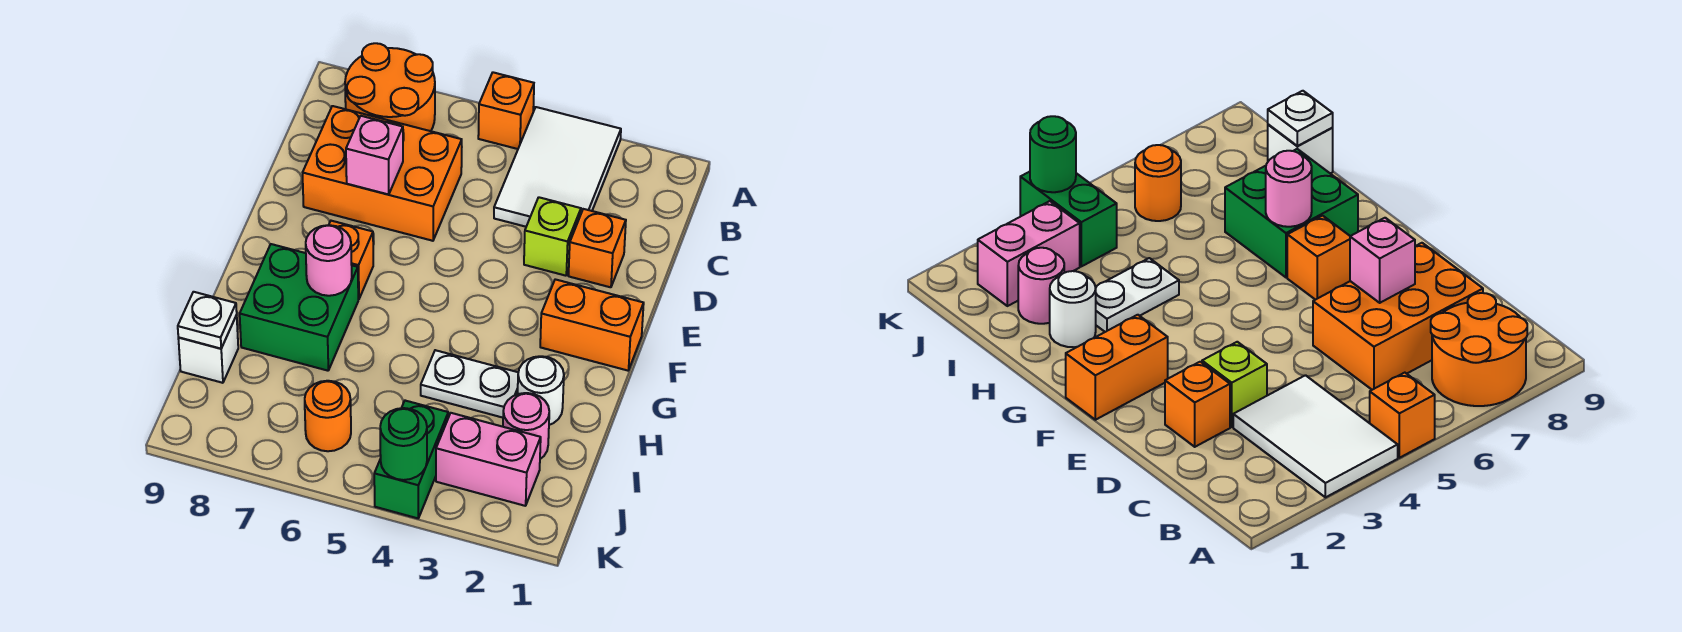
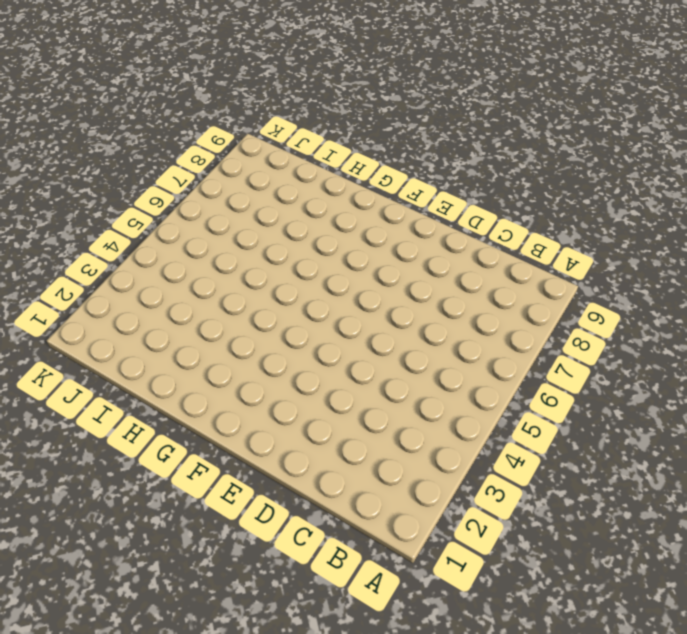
none -> white tile A3:C4 level 1
none -> orange brick A5 level 1
none -> orange round brick A7:B8 level 1

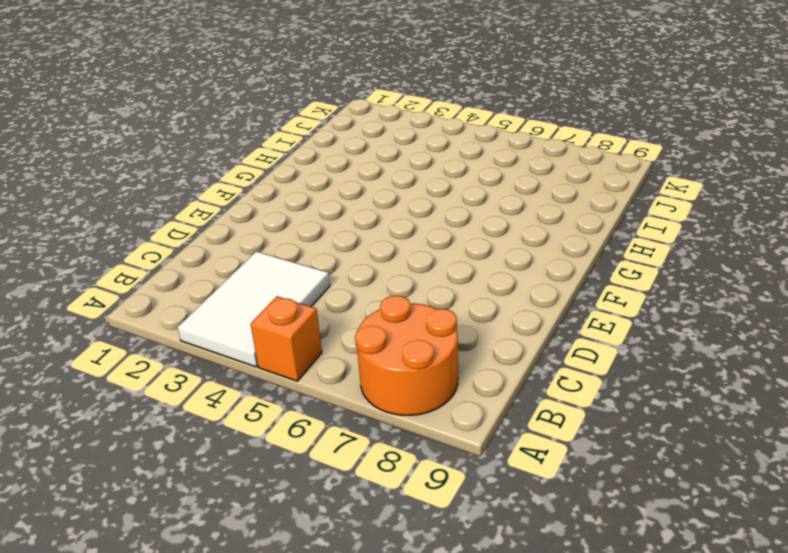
none -> orange brick C6:D8 level 1
none -> orange brick D2 level 1
none -> lime brick D3 level 1

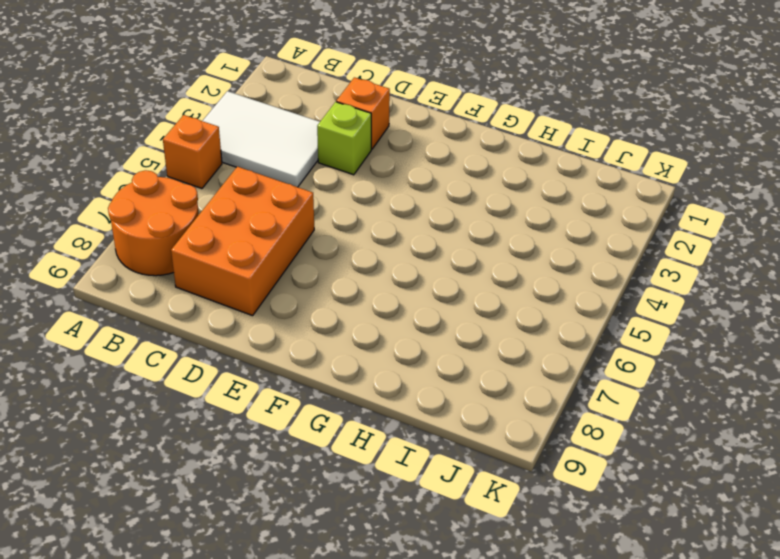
none -> orange brick F1:F2 level 1
none -> orange brick F7 level 1
none -> green brick G7:H8 level 1

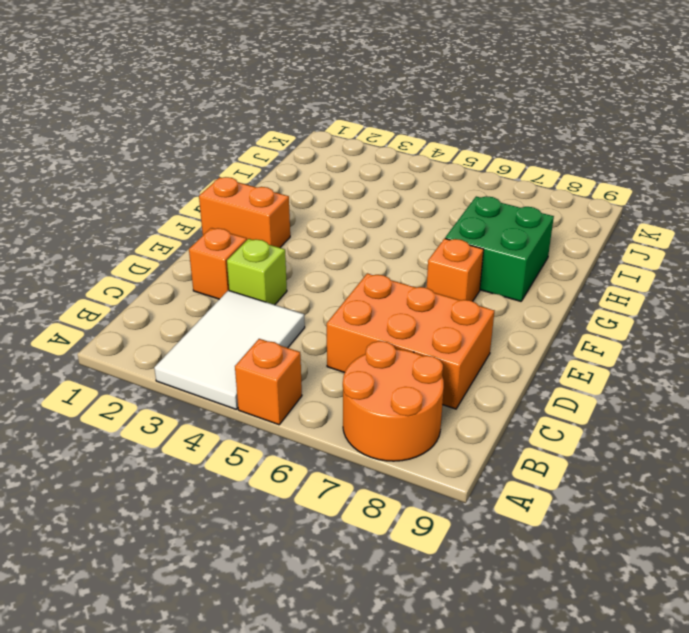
none -> white round brick H2 level 1
none -> white plate H3:H4 level 1
none -> pink round brick I2 level 1

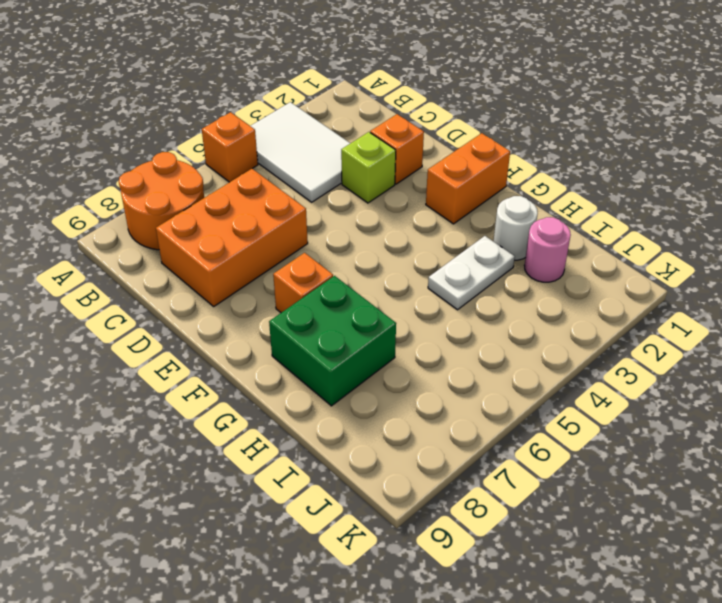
none -> white brick I9 level 1
none -> pink brick J2:J3 level 1
none -> green brick J4:K4 level 1

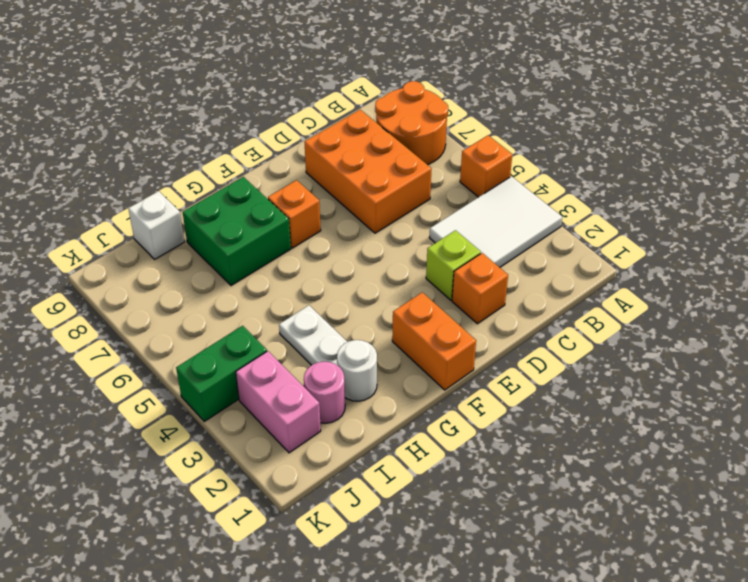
none -> orange round brick J6 level 1
none -> pink brick D7 level 2
none -> pink round brick G7 level 2

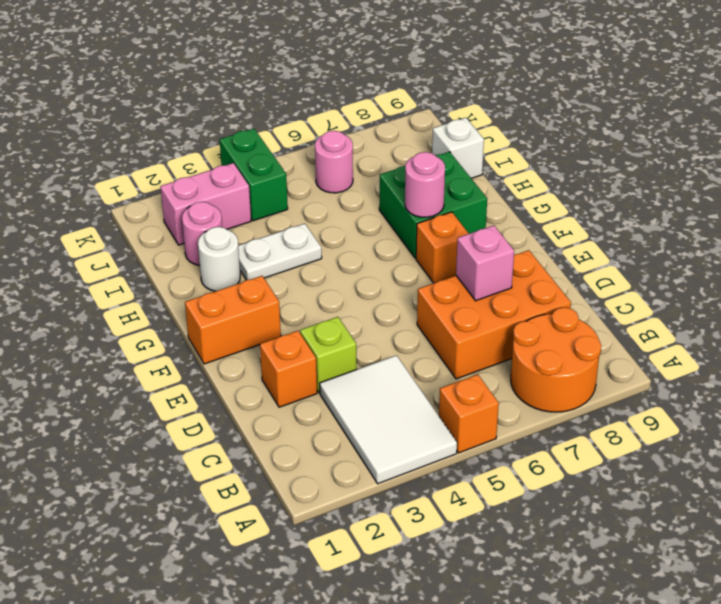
pink round brick J6 level 1 -> orange round brick J6 level 1
none -> white plate I9 level 2
none -> green round brick K4 level 2

